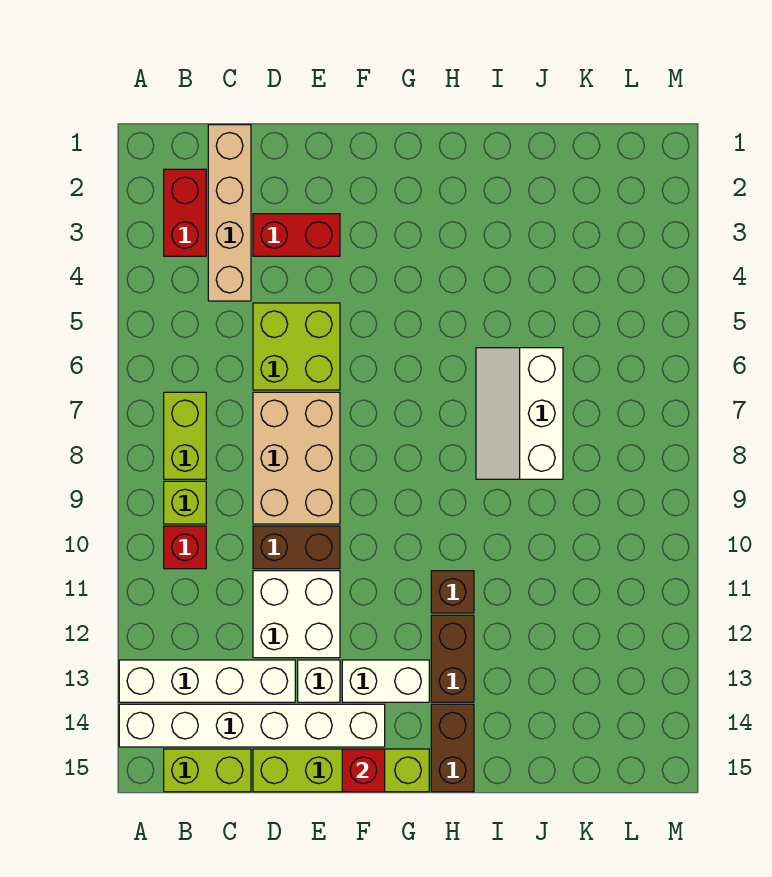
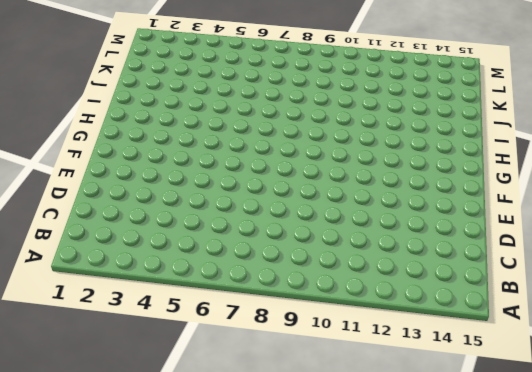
none -> white brick A13:D13 level 1
none -> white brick A14:F14 level 1
none -> red brick B2:B3 level 1

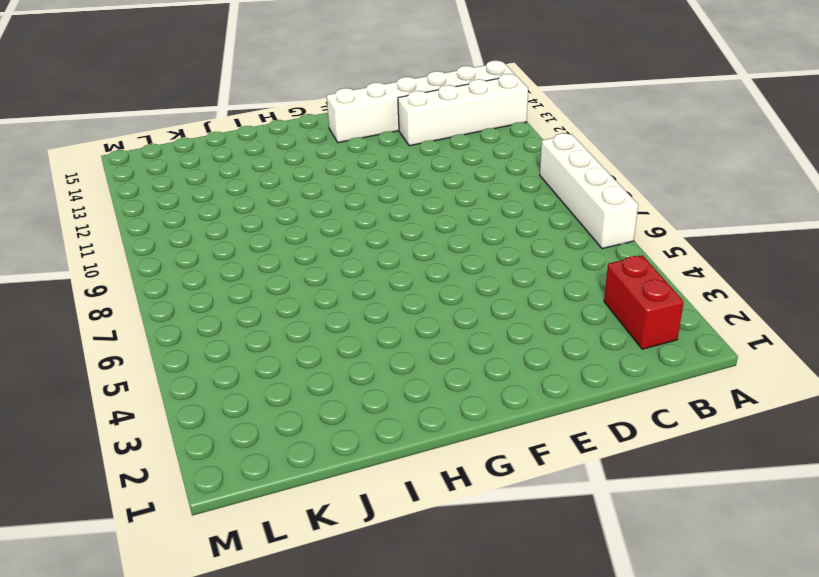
white brick A6:A9 level 1 -> none
none -> lime brick B7:B8 level 1
none -> lime brick B9 level 1
none -> red brick B10 level 1

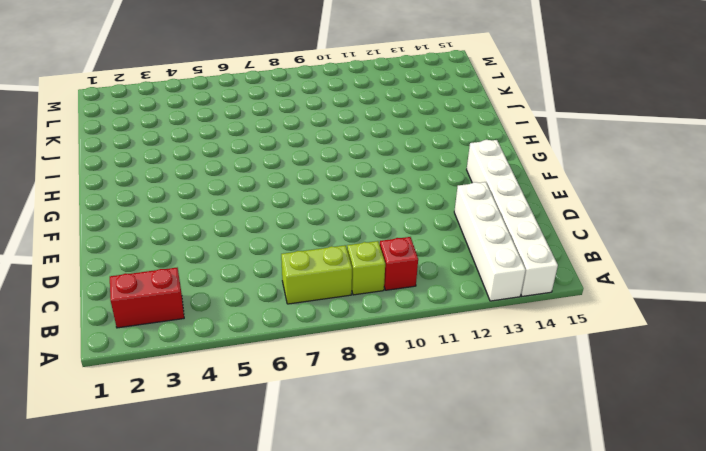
none -> lime brick B15:C15 level 1
none -> tan brick C1:C4 level 1
none -> red brick D3:E3 level 1

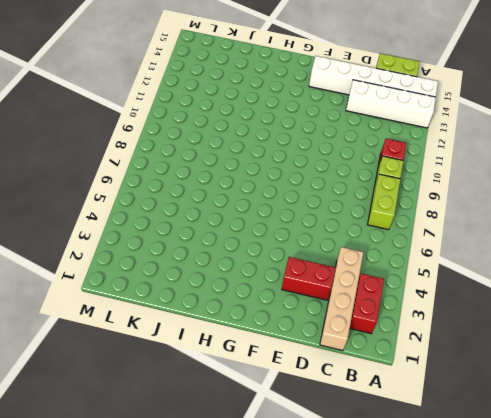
none -> lime brick D5:E6 level 1
none -> tan brick D7:E9 level 1
none -> brown brick D10:E10 level 1

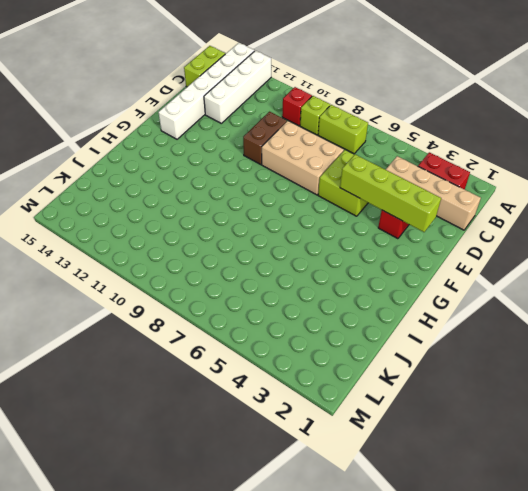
lime brick E2:E5 level 2 -> lime brick D15:G15 level 1
none -> white brick D11:E12 level 1
none -> white brick E13 level 1
none -> white brick F13:G13 level 1

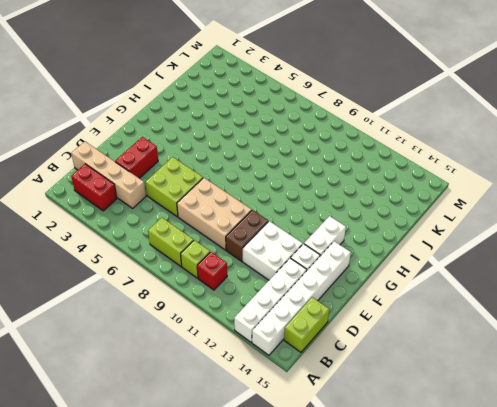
none -> lime brick D15:G15 level 1
none -> brown brick H11 level 1
none -> brown brick H12:H13 level 1

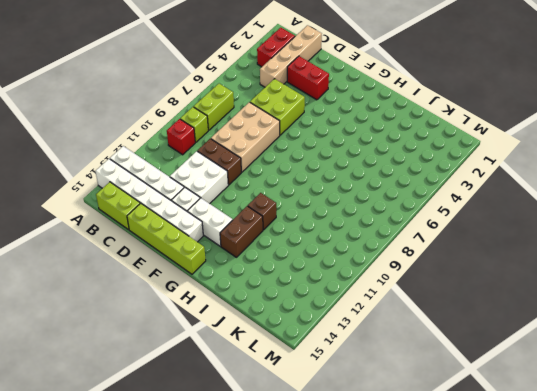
none -> brown brick H14:H15 level 1
none -> white slope I6:J8 level 1 top J
none -> red brick F15 level 2

